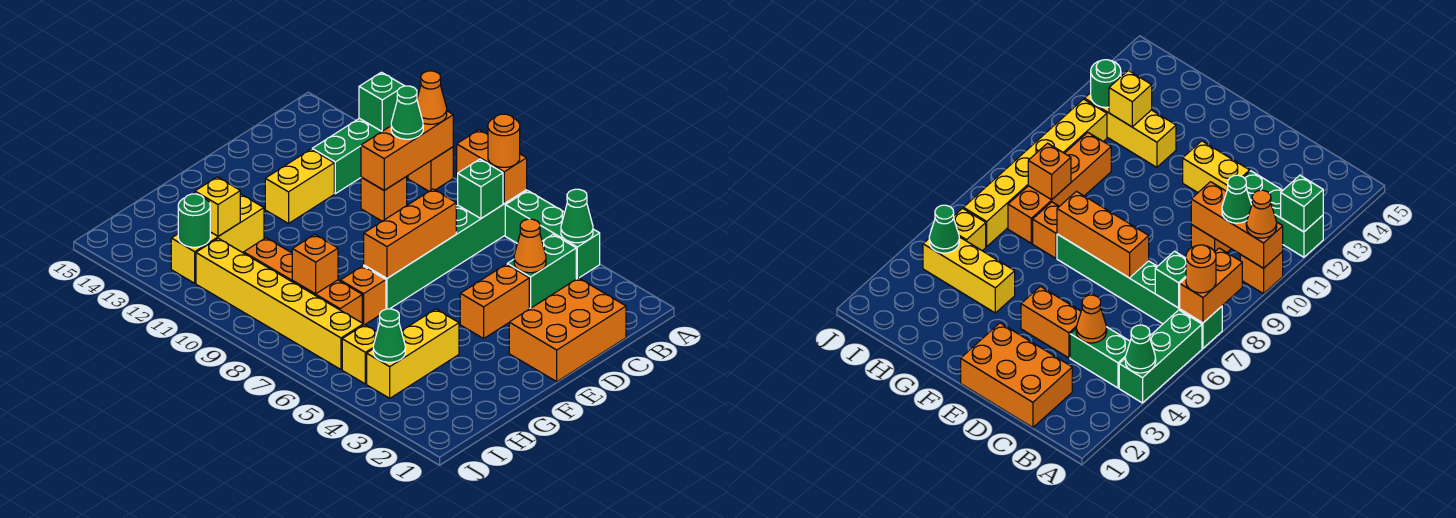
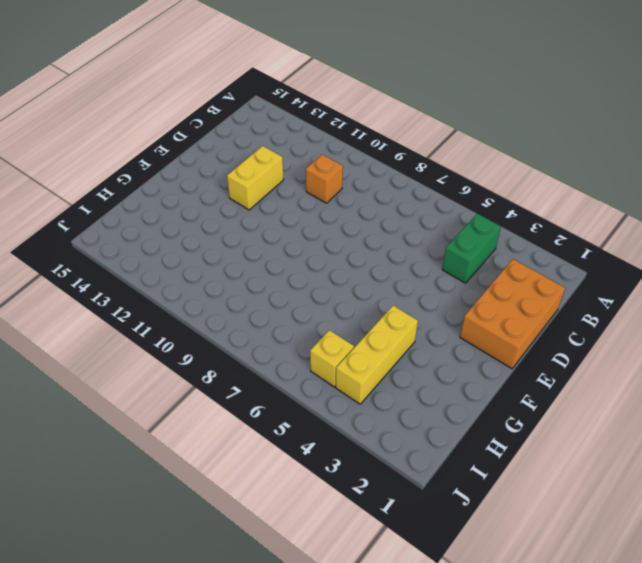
none -> green brick A4:A6 level 1
none -> green brick A7:F7 level 1
none -> orange brick A10 level 1

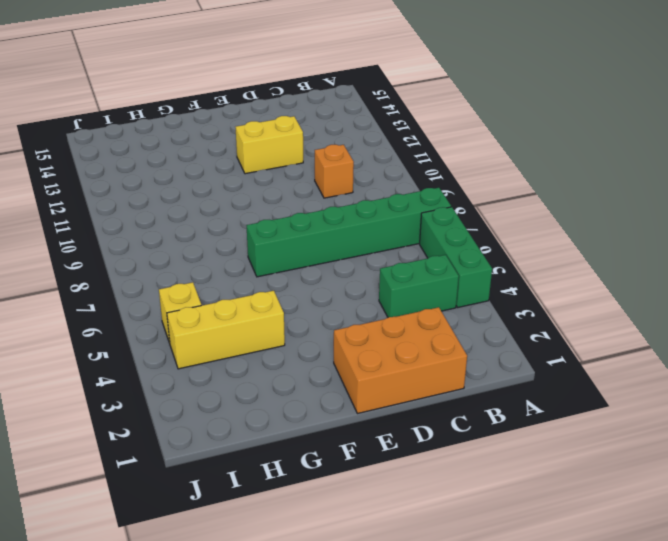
none -> orange brick A10 level 1
none -> green brick A12:C12 level 1
none -> orange brick D4:E4 level 1

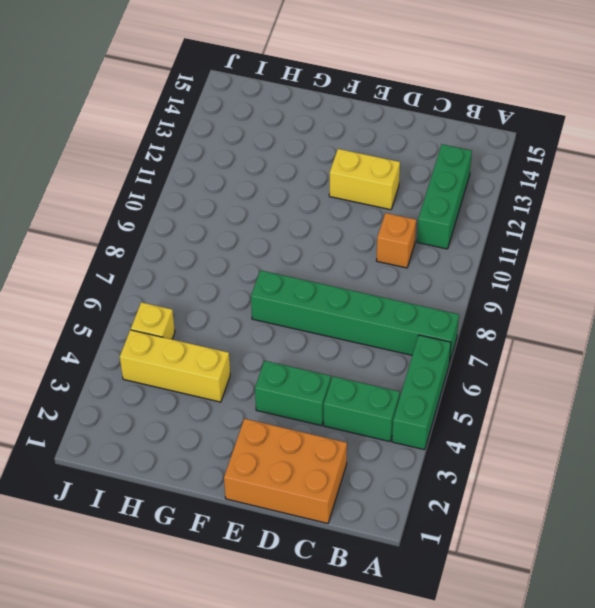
green brick B11:B13 level 1 -> green brick A12:C12 level 1
green brick D4:E4 level 1 -> orange brick D4:E4 level 1
none -> orange brick A10 level 1
none -> orange brick G7 level 1
none -> yellow brick G12:I12 level 1

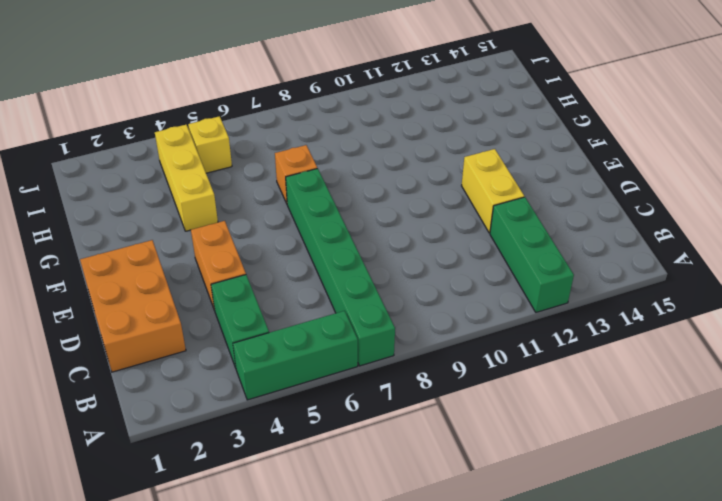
none -> orange brick A10 level 1
none -> orange brick C10 level 1
none -> yellow brick G12:I12 level 1

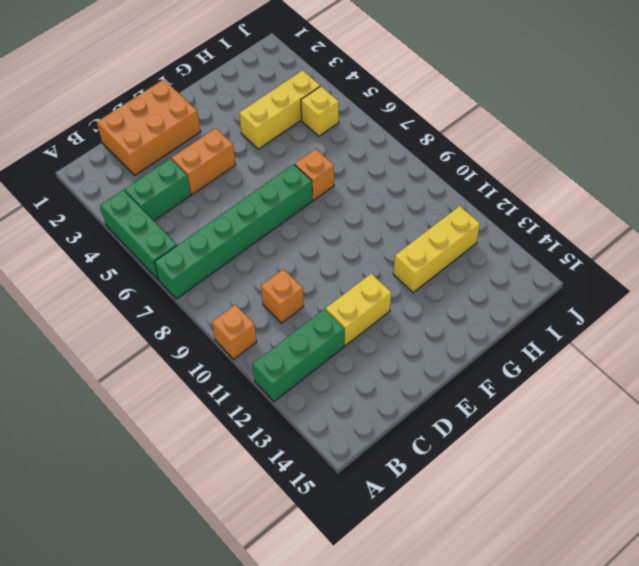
none -> orange brick H7:H10 level 1
none -> yellow brick I6:I11 level 1
none -> green cone A4 level 2

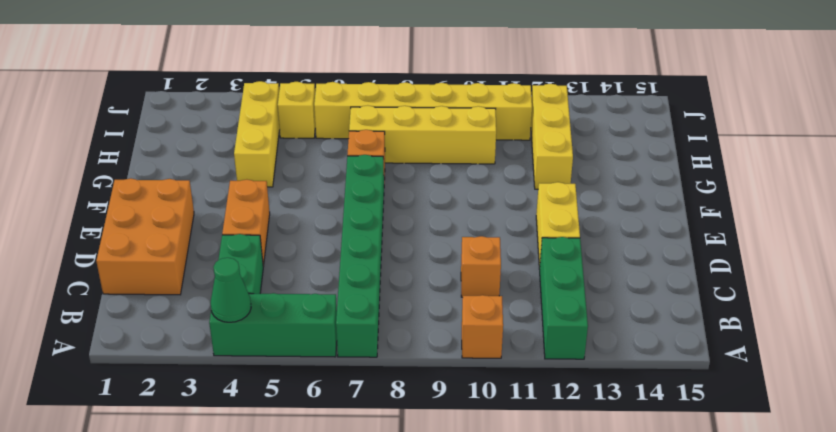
yellow brick H7:H10 level 1 -> orange brick H7:H10 level 1
none -> orange brick A7:A8 level 2
none -> orange brick A10:C10 level 2
none -> green brick A12 level 2

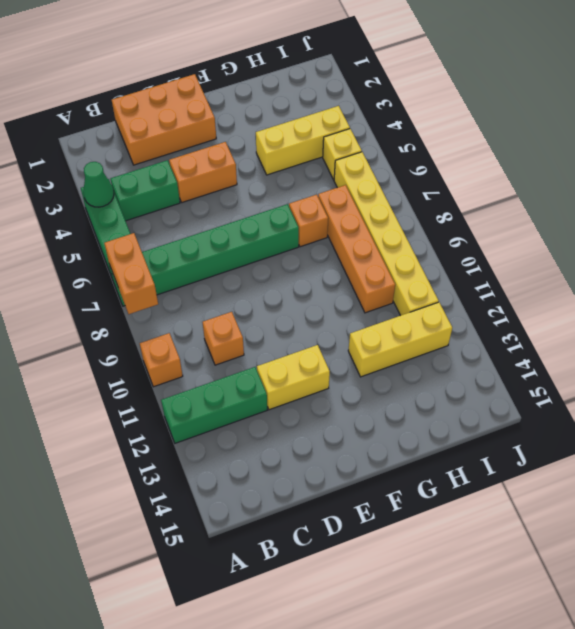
none -> orange brick A10:C10 level 2
none -> green brick A12 level 2
none -> green brick B7 level 2

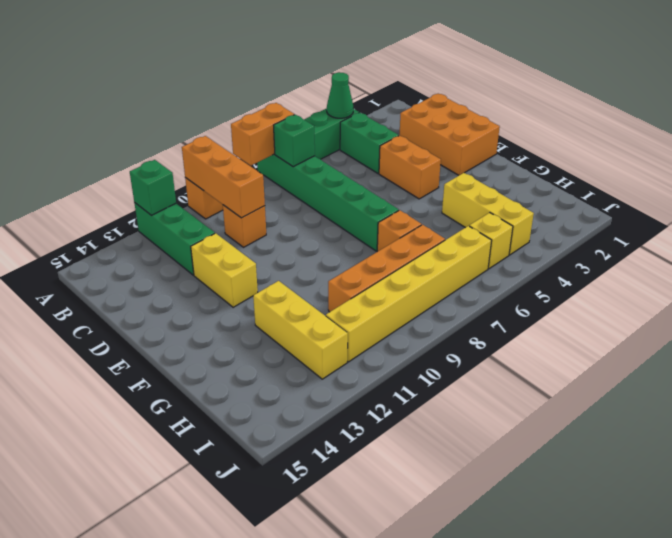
none -> orange cone C4 level 2
none -> orange brick D7:F7 level 2
none -> orange brick H8 level 2

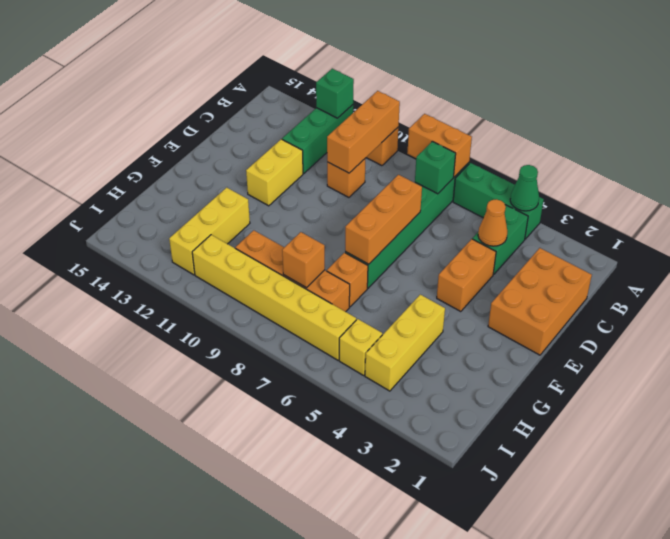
none -> yellow brick H12 level 2
none -> green cone I4 level 2
none -> green round brick I12 level 2

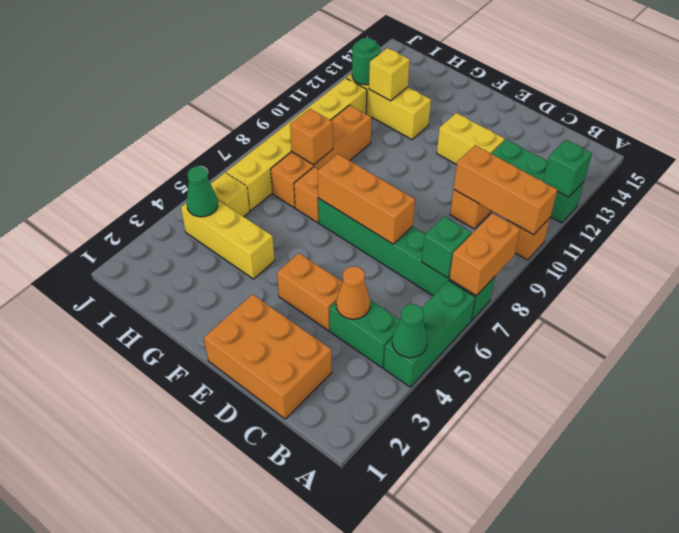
none -> orange round brick A7 level 3
none -> orange cone A10 level 3
none -> green cone B10 level 3

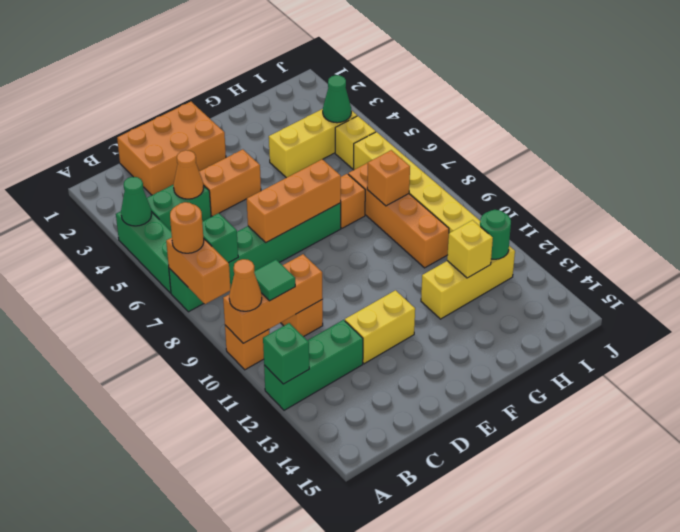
green tile B10 level 3 -> green cone B10 level 3

